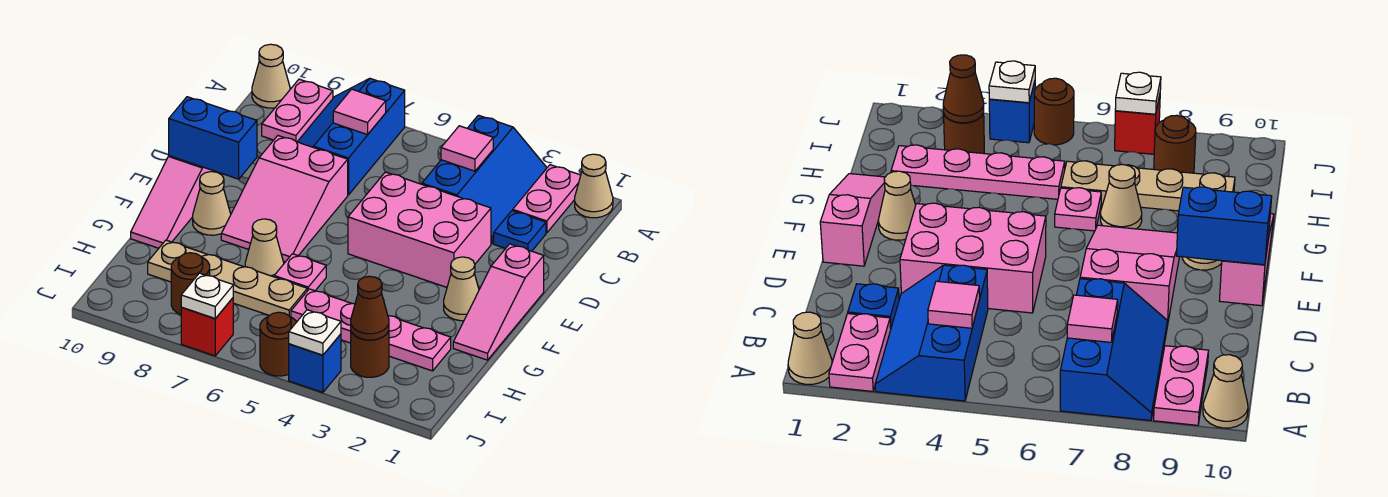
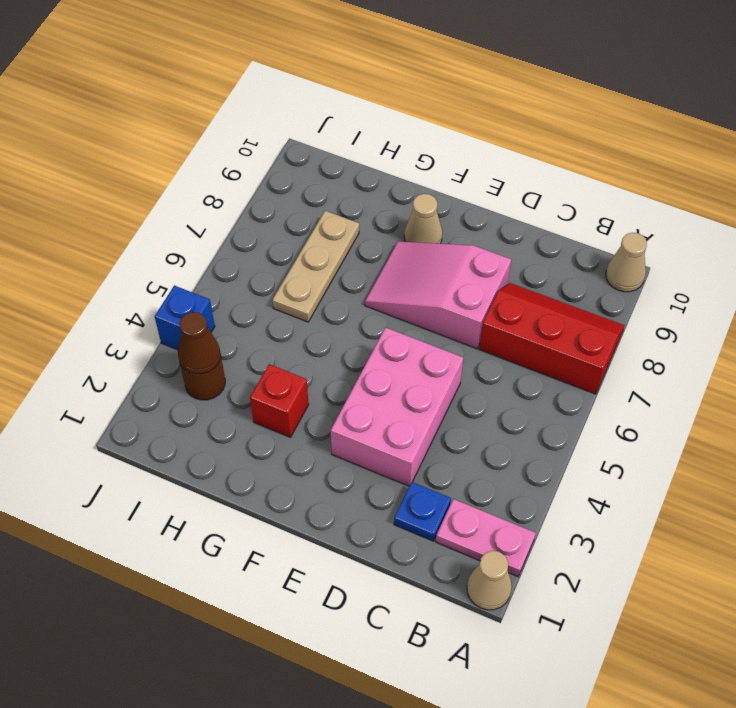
red slope A7:C8 level 1 top 7 -> blue slope A7:C8 level 1 top 7
red brick G3 level 1 -> red brick J7 level 1
tan plate H6:H8 level 1 -> tan plate H6:H9 level 1
none -> blue slope A3:C4 level 1 top 4
none -> pink plate A9:B9 level 1
none -> pink slope E1:G1 level 1 top E

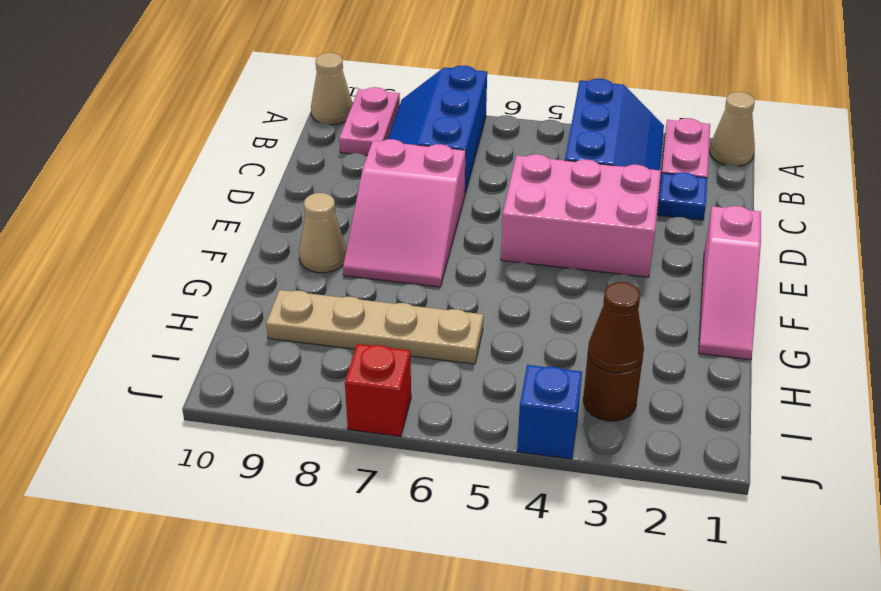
none -> pink slope E10:G10 level 1 top E
none -> tan cone F2 level 1
none -> pink plate G6 level 1

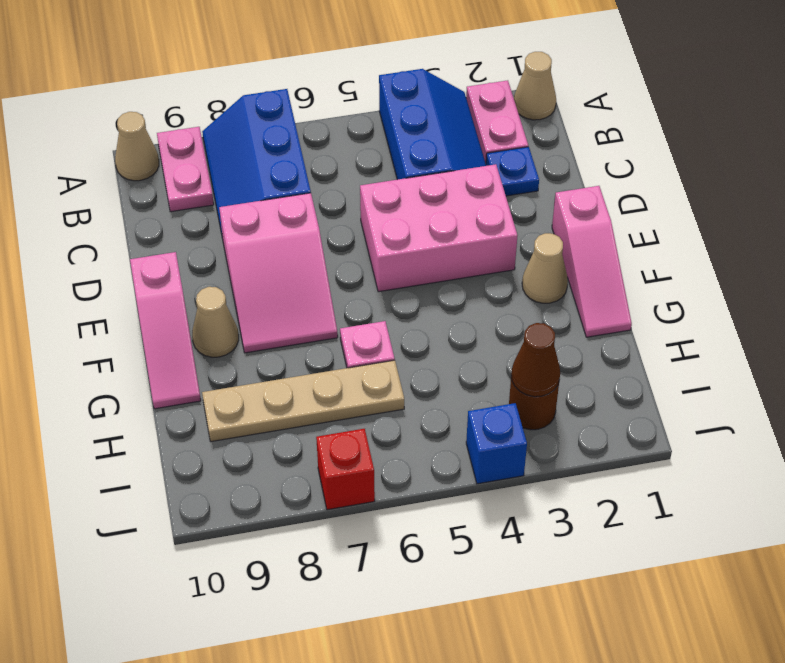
none -> tan cone G7 level 1
none -> pink plate H2:H5 level 1
none -> brown round brick I8 level 1

